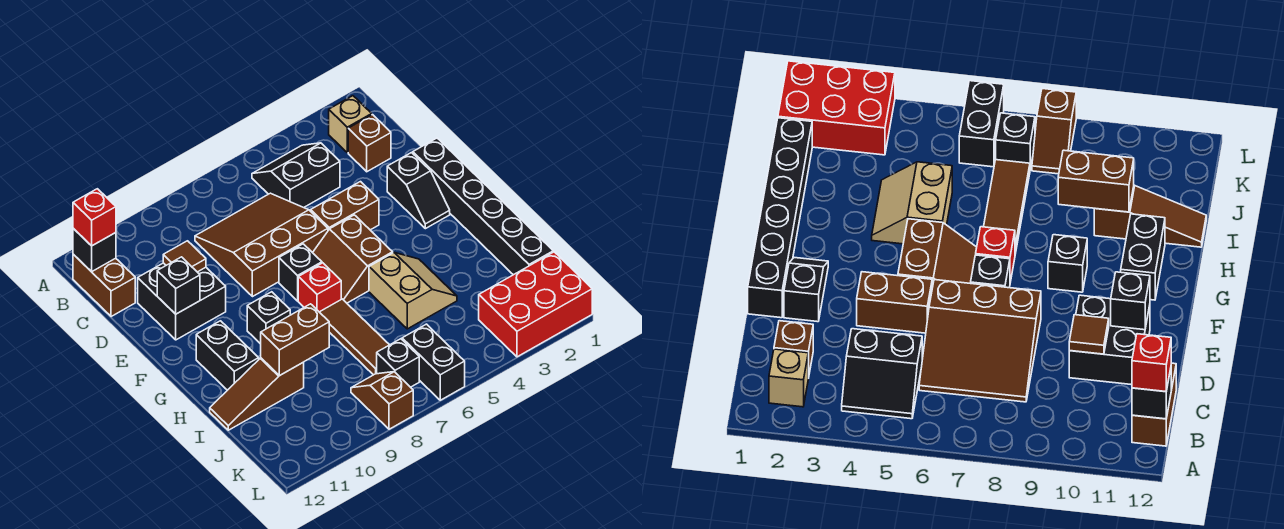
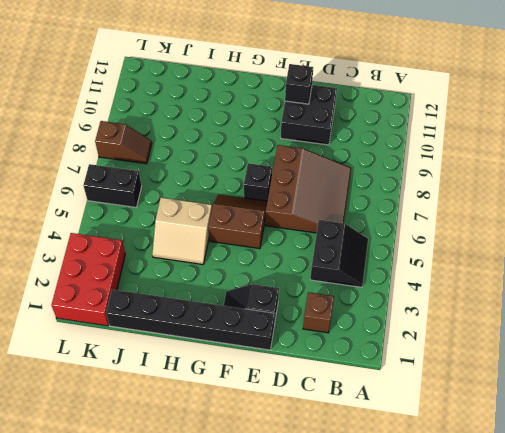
none -> tan brick B2 level 1
none -> brown brick B12:C12 level 1
none -> brown brick E4:E5 level 1

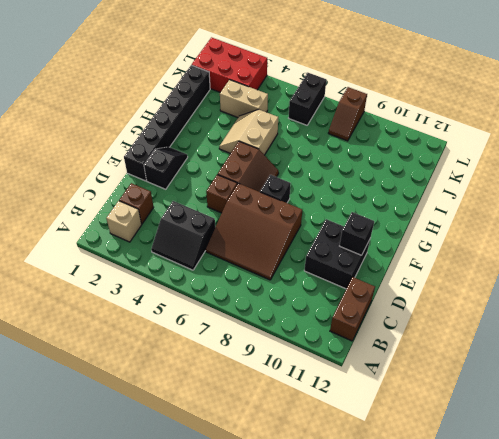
brown brick E5 level 1 -> brown brick E4:E5 level 1
tan brick J3:J4 level 1 -> none
none -> red brick G7 level 1
none -> black brick G9 level 1
none -> black brick G11:H11 level 1

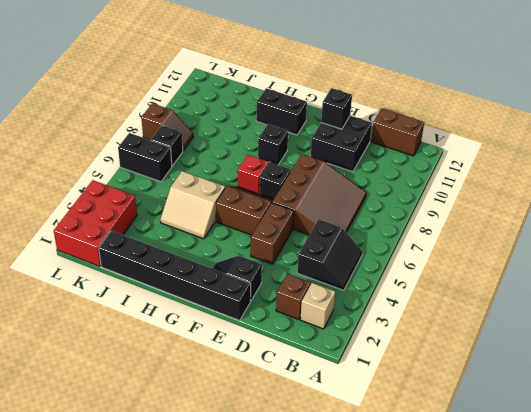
none -> brown tile H7:J7 level 1
none -> brown slope I10:I12 level 1 top 10
none -> black brick B12 level 2

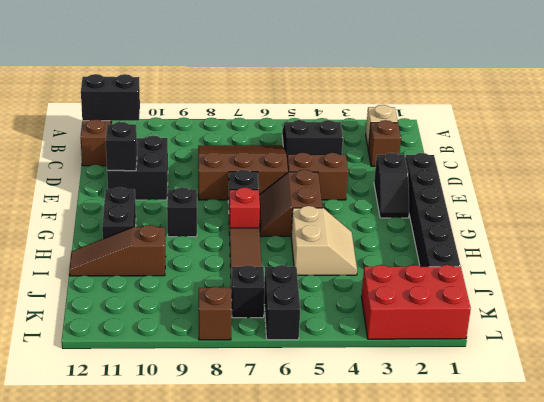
black brick B11:B12 level 2 -> black brick B12 level 2
none -> brown tile D10 level 2
none -> brown brick I9:I10 level 2
none -> red brick B12 level 3

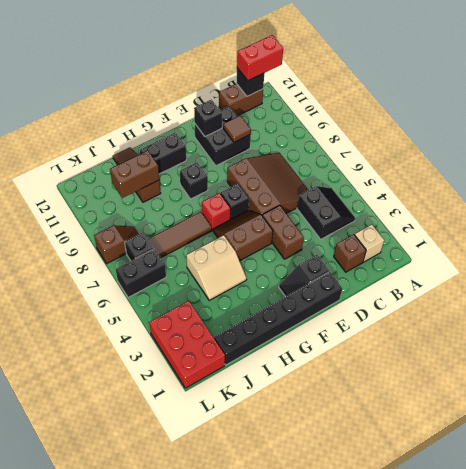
red brick A12:B12 level 3 -> red brick B12 level 3
brown brick I10:J10 level 2 -> brown brick I9:I10 level 2

